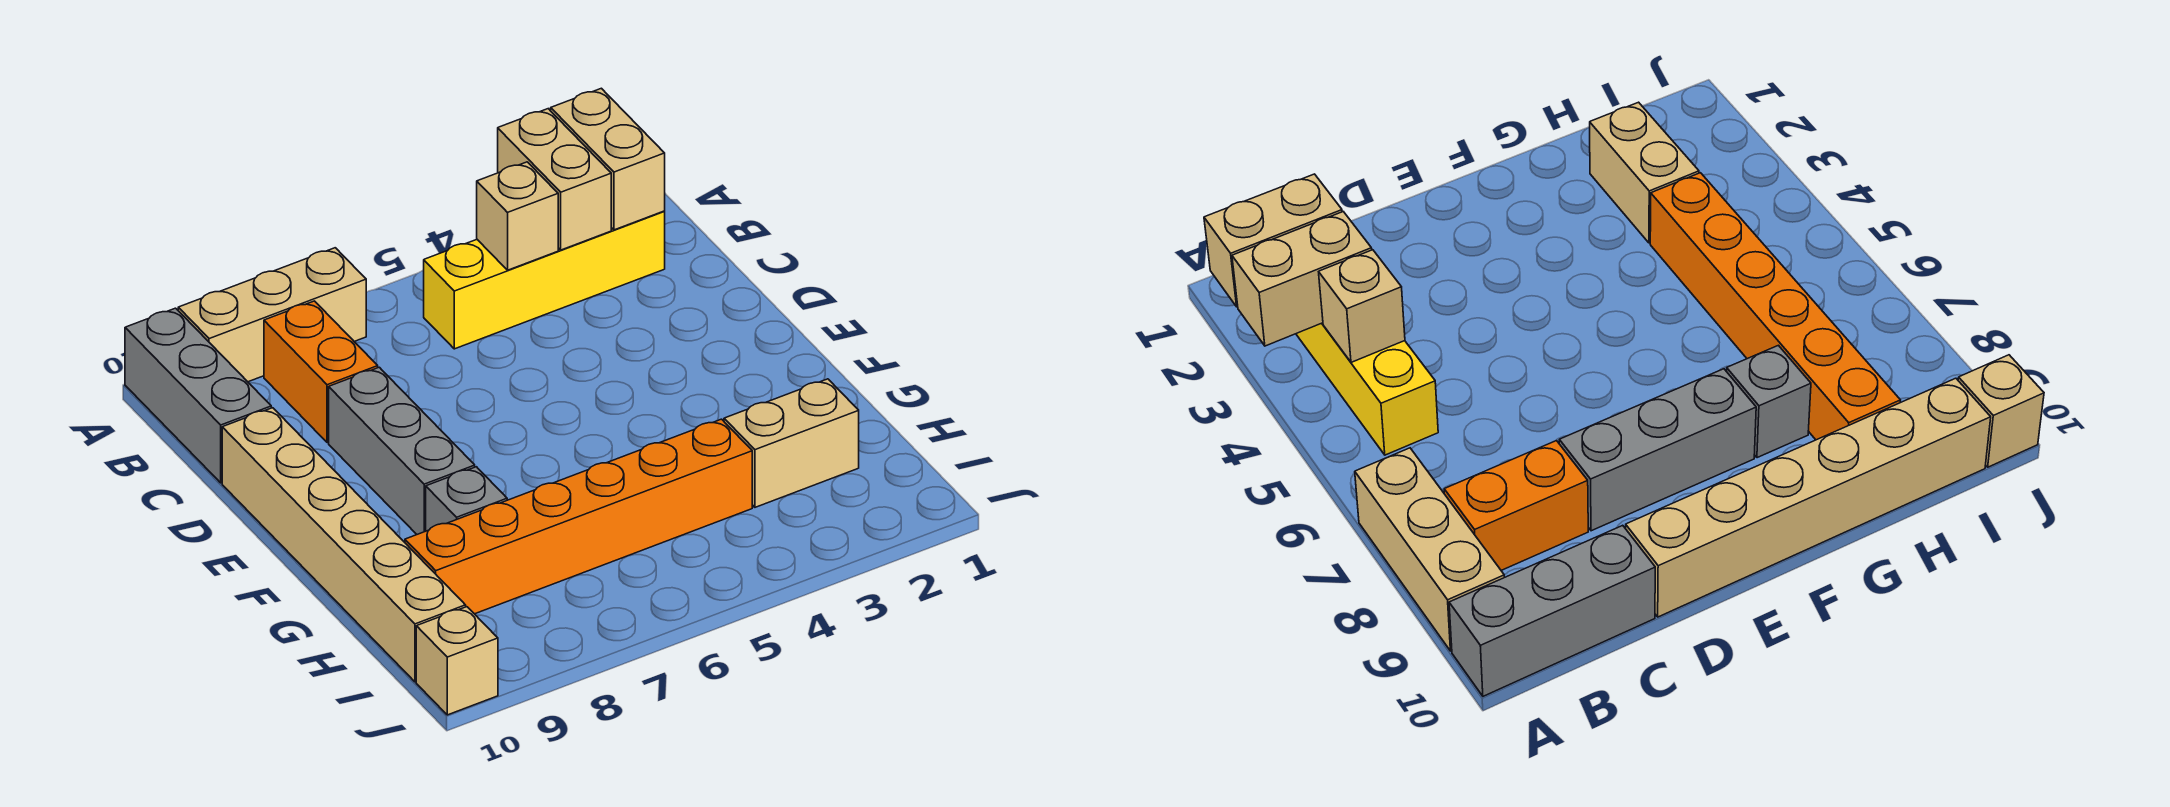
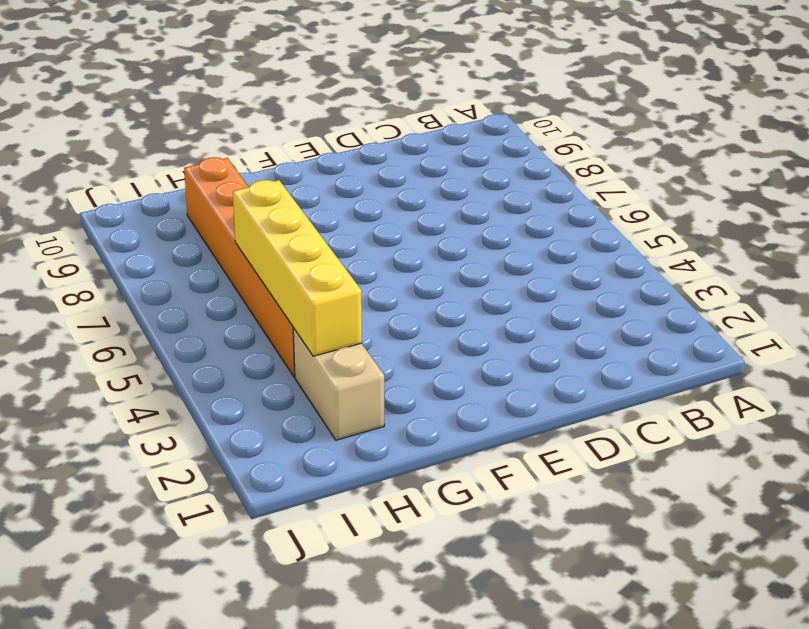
yellow brick H3:H6 level 2 -> yellow brick B2:B5 level 1
none -> tan brick A7:A9 level 1
none -> grey brick A10:C10 level 1
none -> orange brick B8:C8 level 1

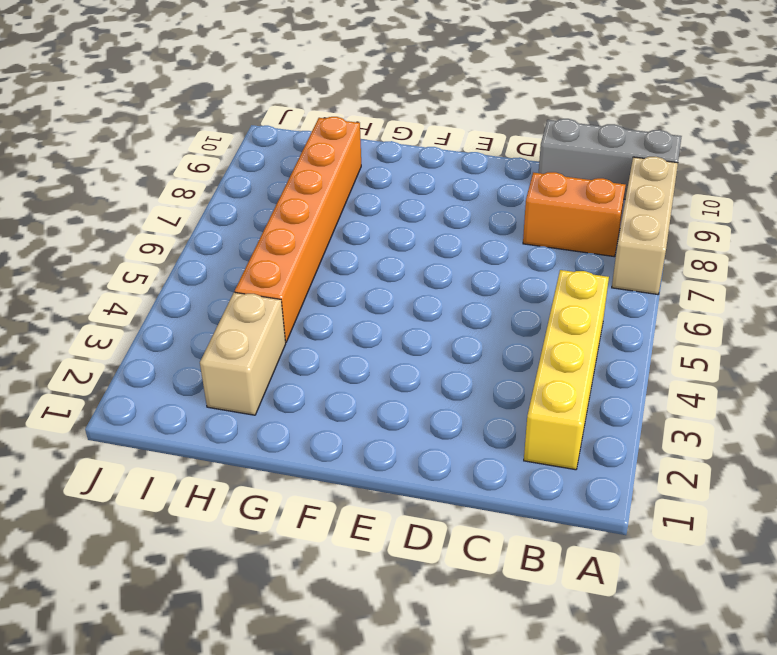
none -> grey brick D8:F8 level 1
none -> tan brick D10:I10 level 1
none -> grey brick G8 level 1

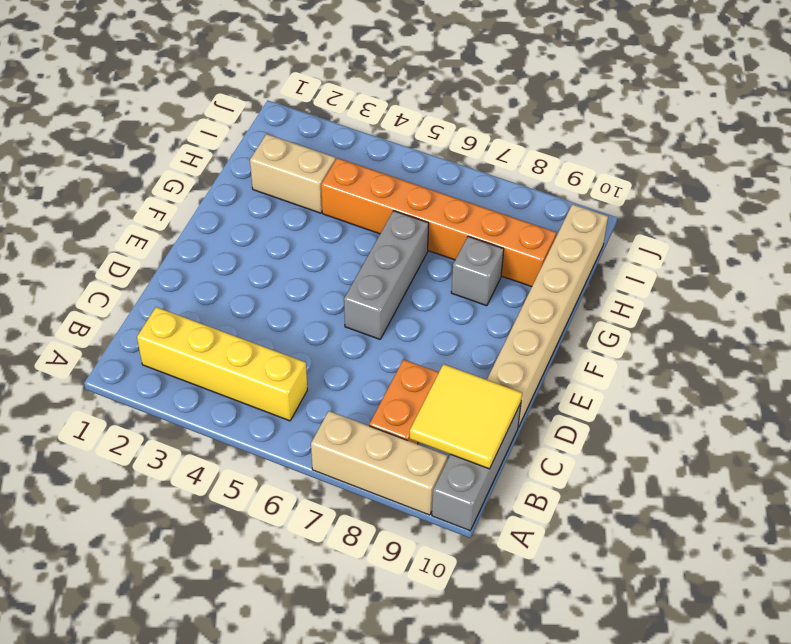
yellow tile B9:C10 level 2 -> none
grey brick E6:G6 level 1 -> grey brick D8:F8 level 1
none -> tan brick J10 level 1
none -> tan brick A2:B2 level 2
none -> tan brick A3:B3 level 2

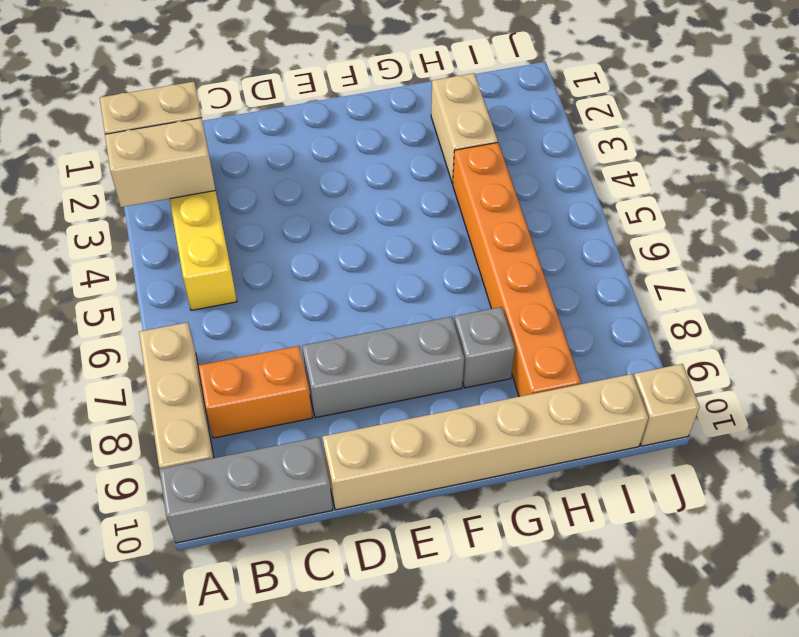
none -> tan brick B4 level 2

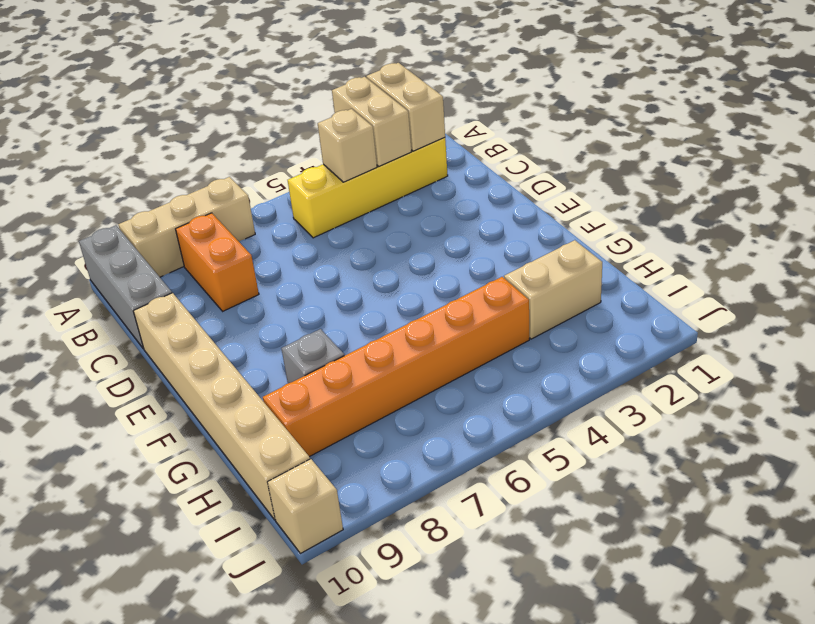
none -> grey brick D8:F8 level 1

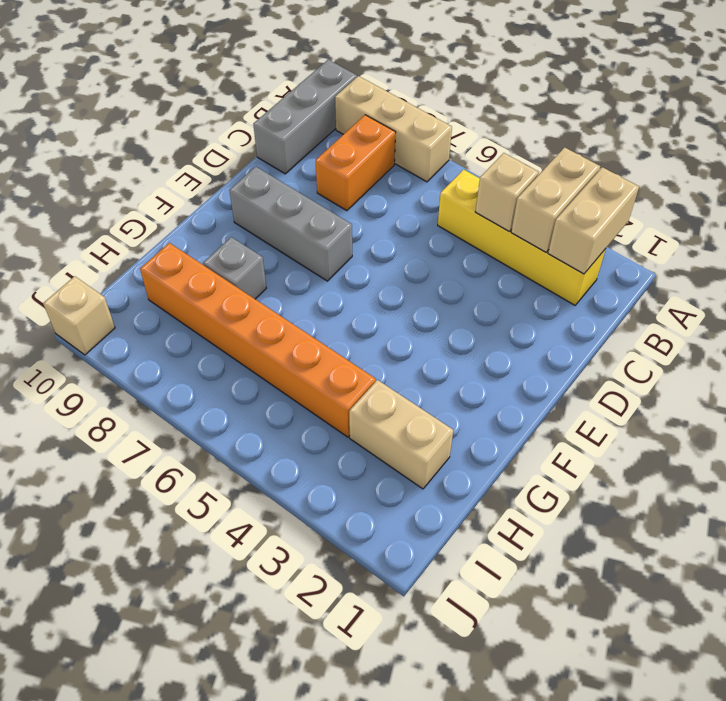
grey brick E7:E9 level 1 -> grey brick D8:F8 level 1
none -> tan brick D10:I10 level 1

